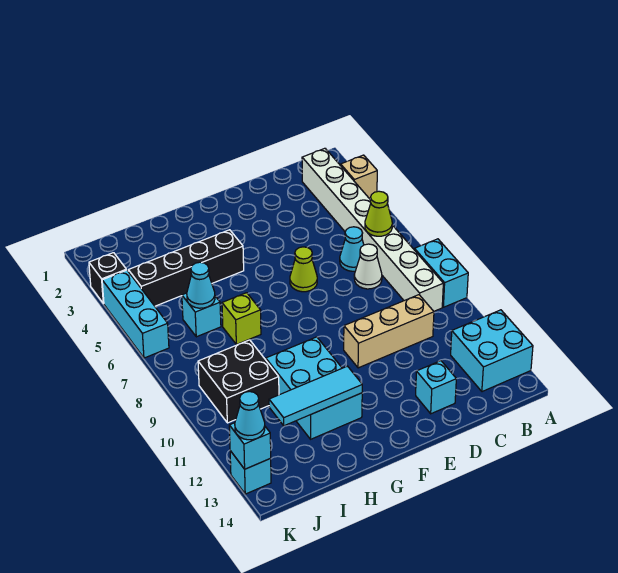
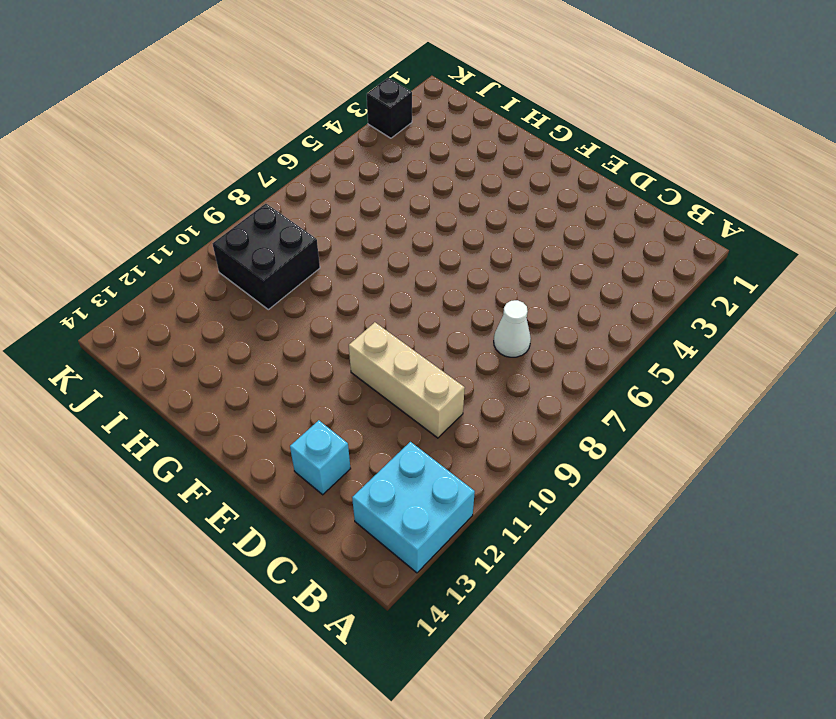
none -> tan brick A3 level 1
none -> cyan brick A8:A9 level 1
none -> white brick B2:B9 level 1

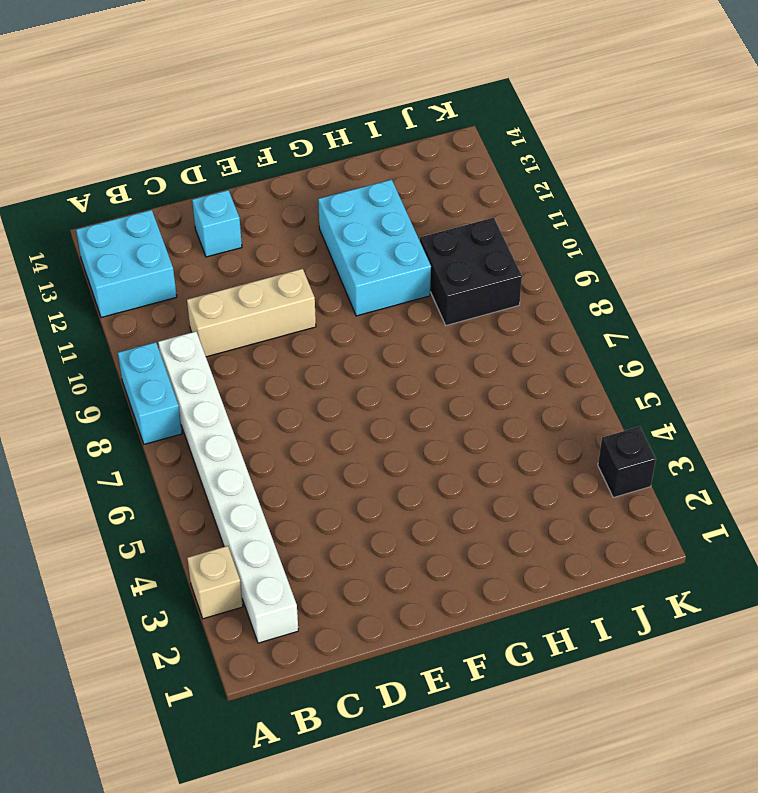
none -> cyan cone C6 level 1
none -> white cone C7 level 1
none -> lime cone E6 level 1

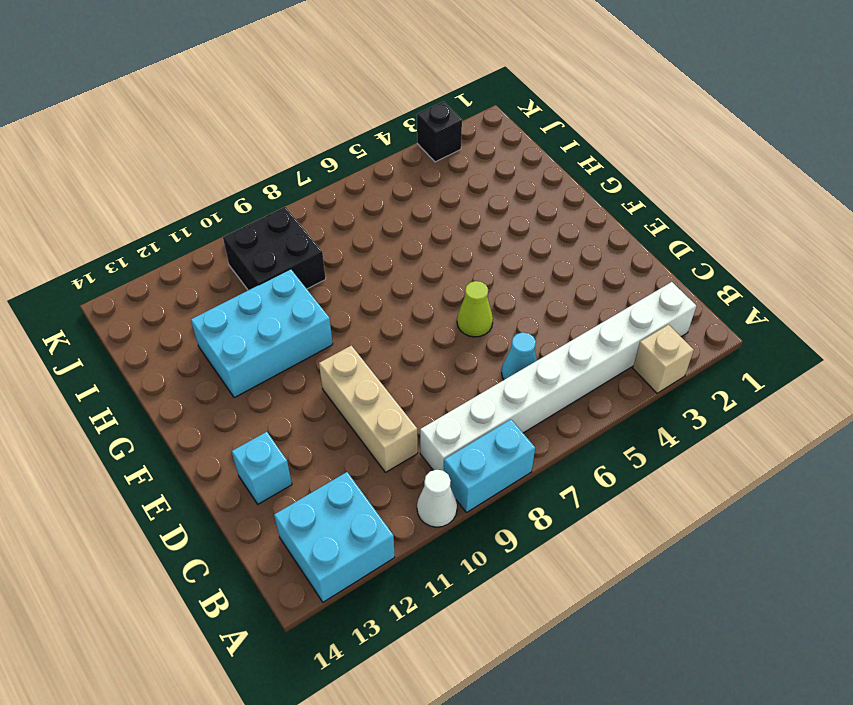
white cone A10 level 1 -> white cone C7 level 1
none -> black brick G4:J4 level 1
none -> lime brick H7 level 1
none -> cyan brick I6 level 1

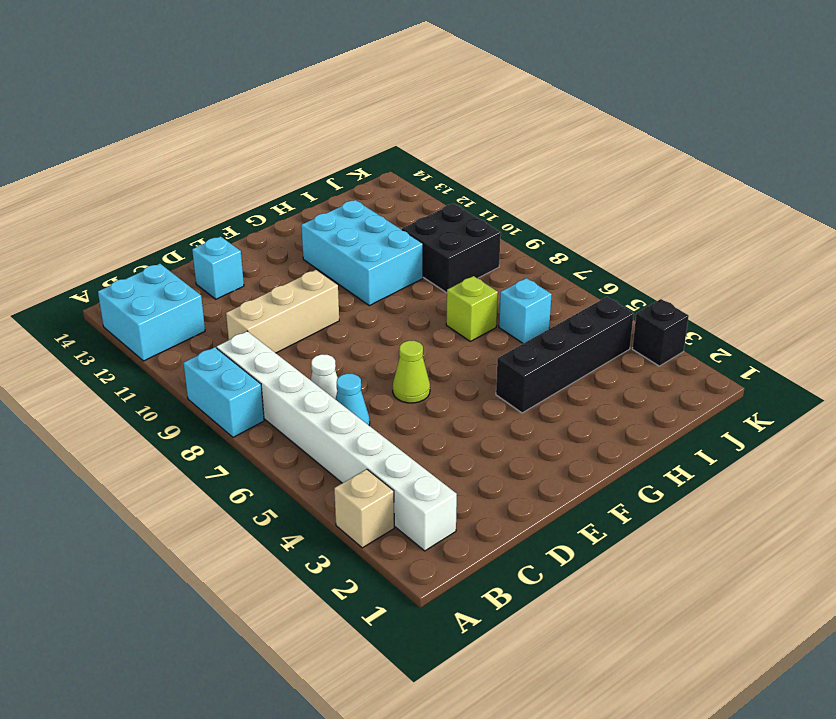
none -> cyan brick K4:K6 level 1
none -> cyan brick K13 level 1
none -> lime cone B6 level 2

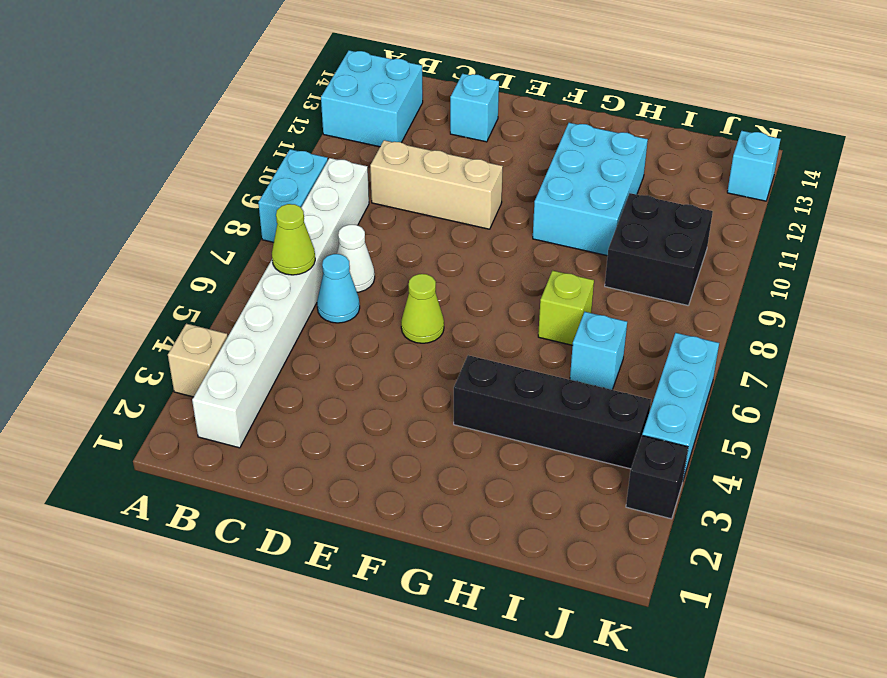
none -> cyan tile G12:I12 level 2
none -> cyan cone I6 level 2
none -> cyan brick K13 level 2

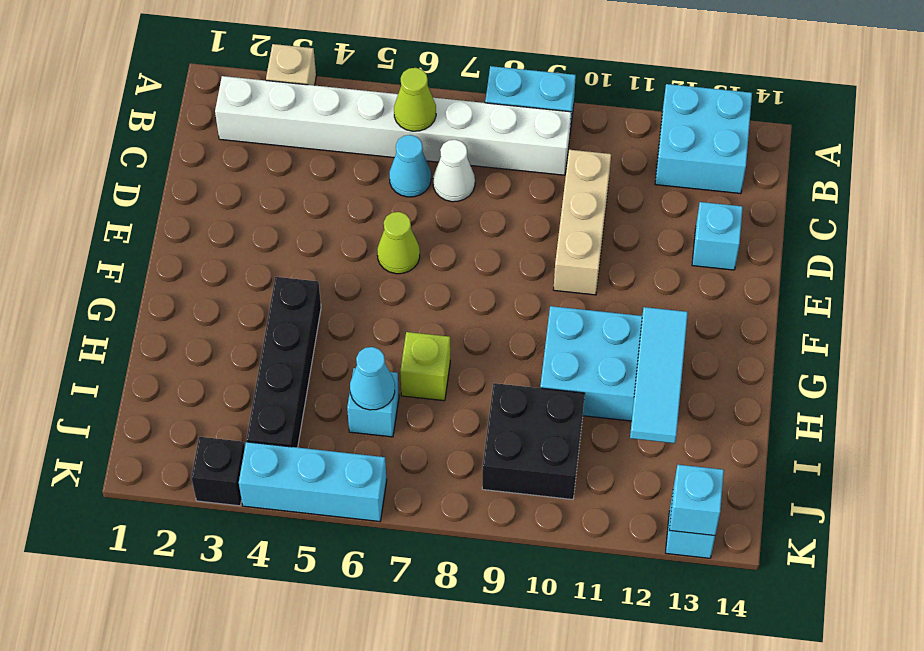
none -> cyan cone K13 level 3

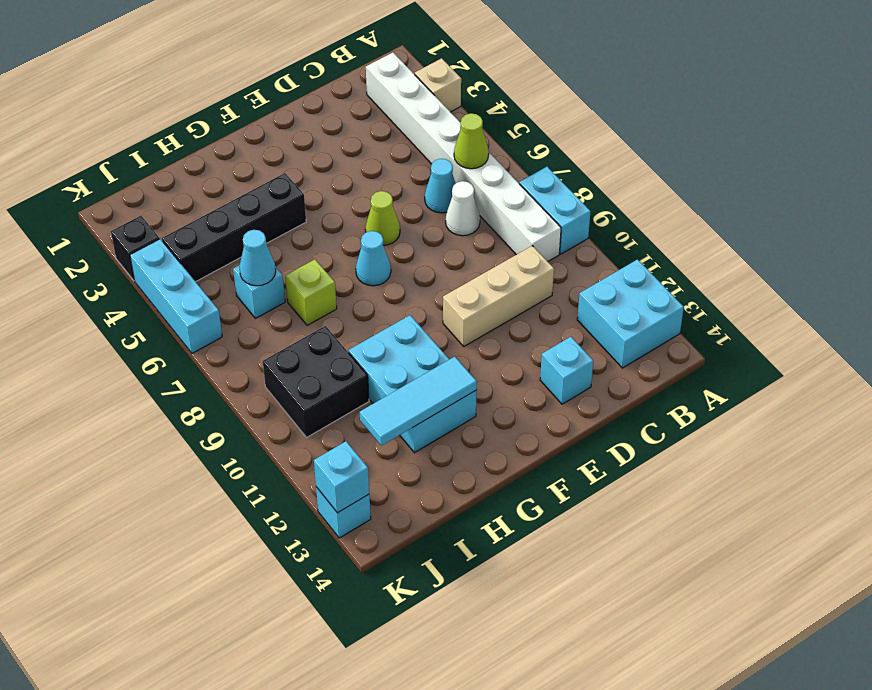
cyan cone F7 level 1 -> cyan cone K13 level 3

